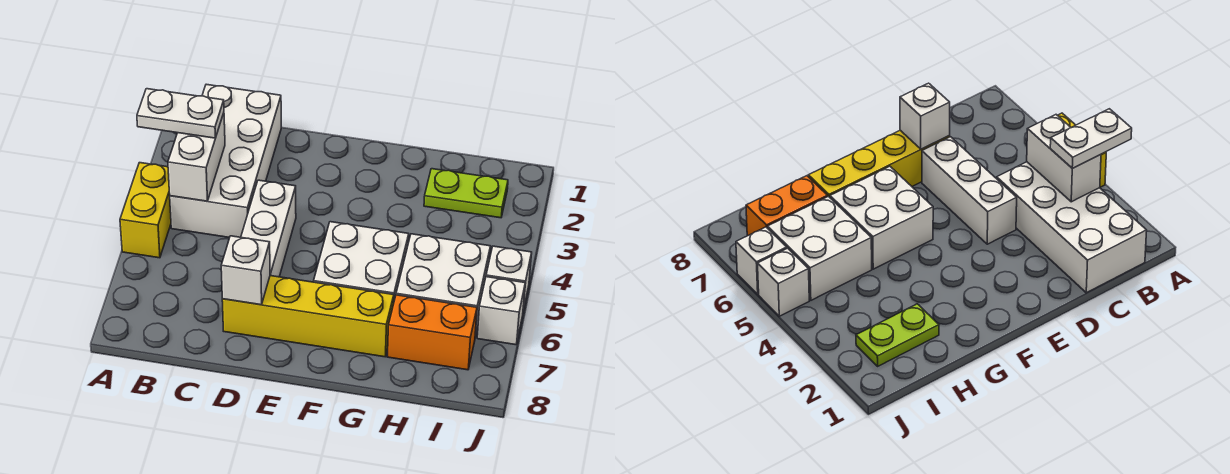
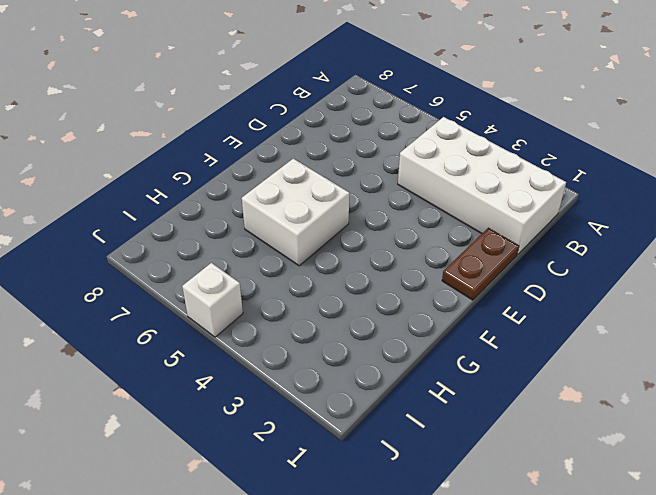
brown plate D1:E1 level 1 -> none
none -> yellow brick A4:A5 level 1
none -> white brick D4:D6 level 1
none -> yellow brick D7:G7 level 1

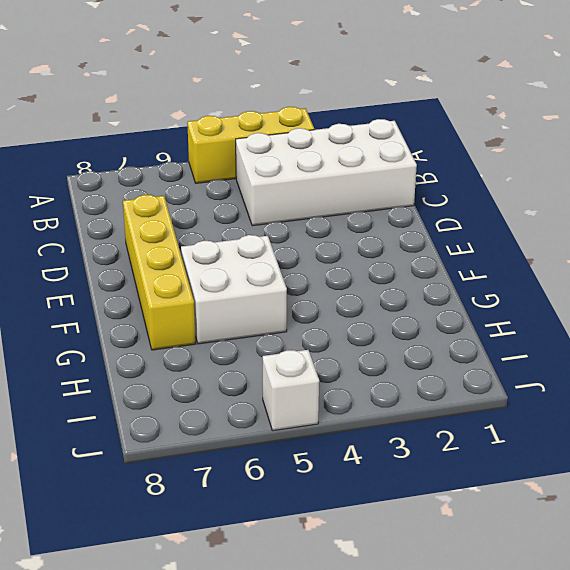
yellow brick A3:A5 level 1 -> yellow brick A4:A5 level 1
none -> white brick D4:D6 level 1
none -> lime plate H2:I2 level 1
none -> white brick H5:I6 level 1

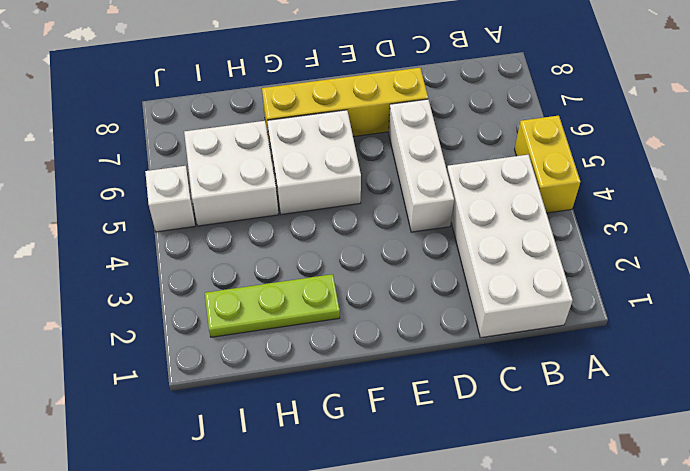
lime plate G2:I2 level 1 -> lime plate H2:I2 level 1
none -> orange brick H7:I7 level 1
none -> white brick J6 level 1
none -> white brick B3:B4 level 2

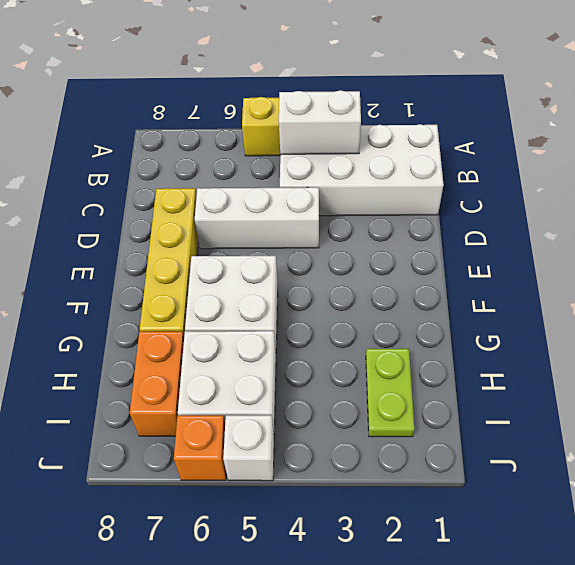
orange brick J6 level 1 -> white brick J6 level 1
none -> white brick D7 level 2
none -> white plate A3:B3 level 3

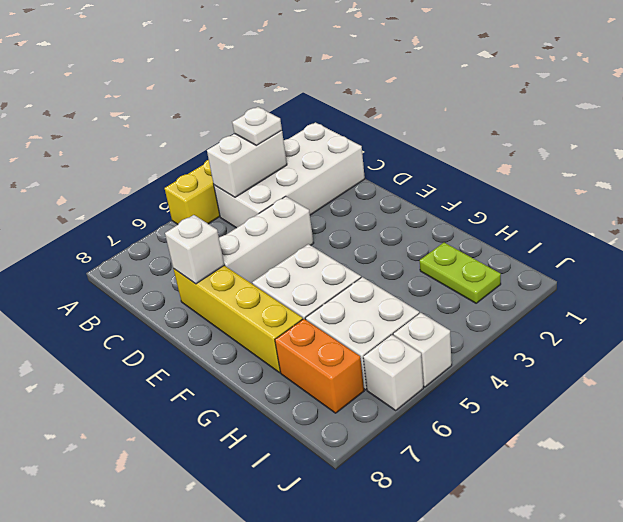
white plate B3 level 3 -> white plate A3:B3 level 3

